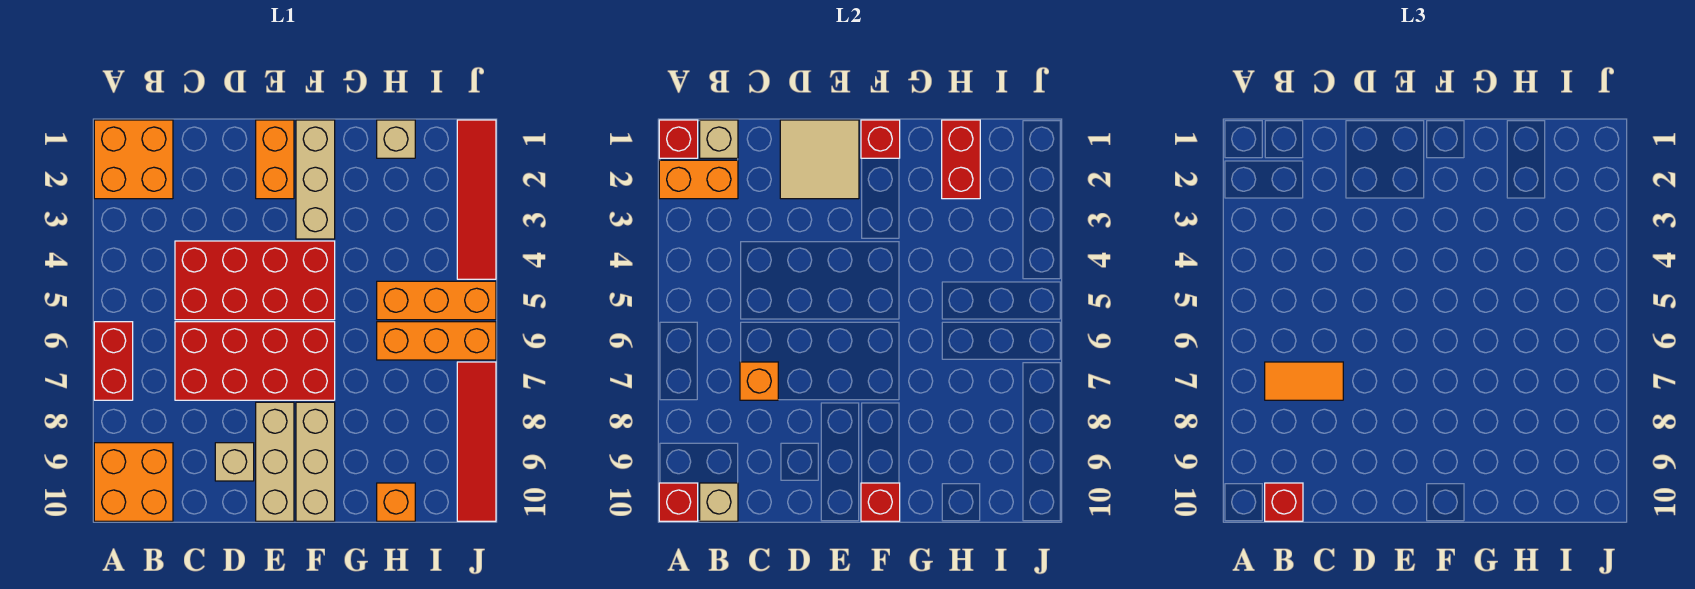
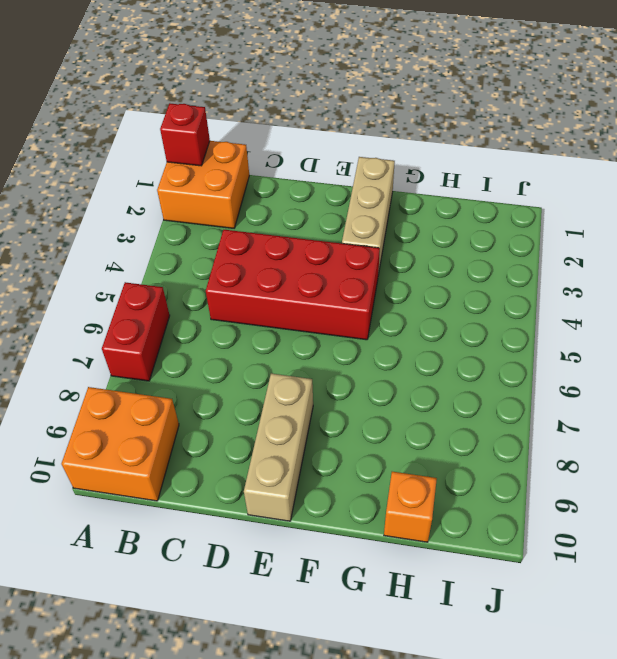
none -> red brick C6:F7 level 1
none -> tan brick D9 level 1
none -> orange brick E1:E2 level 1

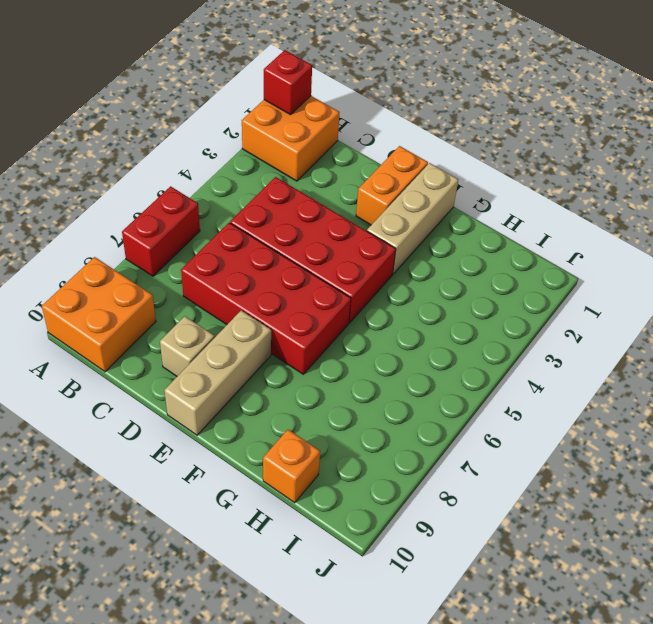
none -> tan brick F8:F10 level 1
none -> tan brick H1 level 1
none -> orange brick H5:J5 level 1

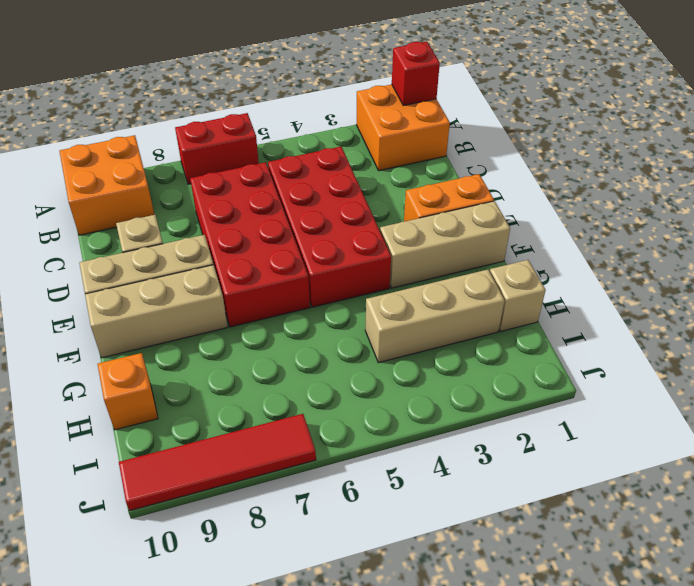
tan brick H2:H4 level 1 -> none
none -> orange brick H5:J5 level 1
none -> orange brick H6:J6 level 1
none -> red tile J1:J4 level 1

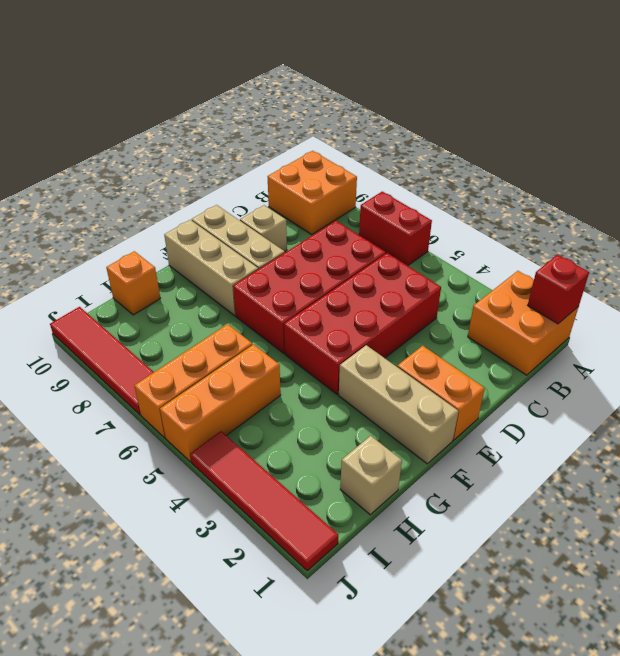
none -> orange brick A2:B2 level 2
none -> red brick A10 level 2
none -> tan brick B1 level 2

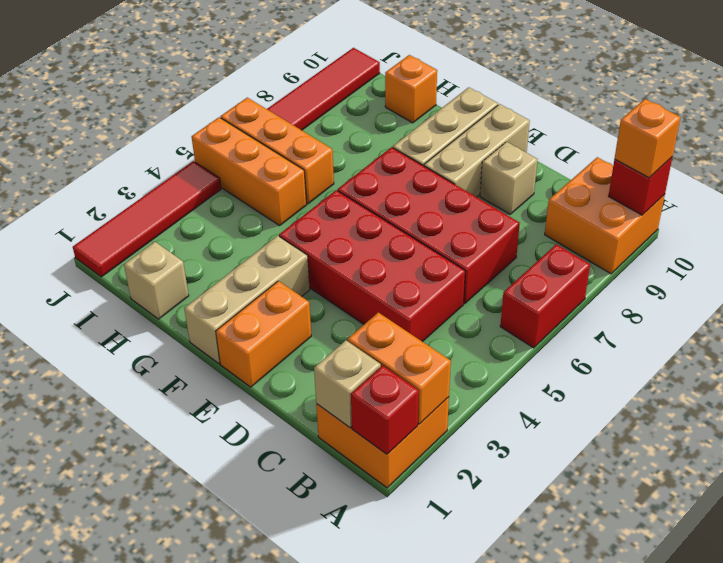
orange brick A10 level 3 -> orange brick C7 level 2
none -> tan brick B10 level 2
none -> tan tile D1:E2 level 2
none -> red brick F1 level 2

